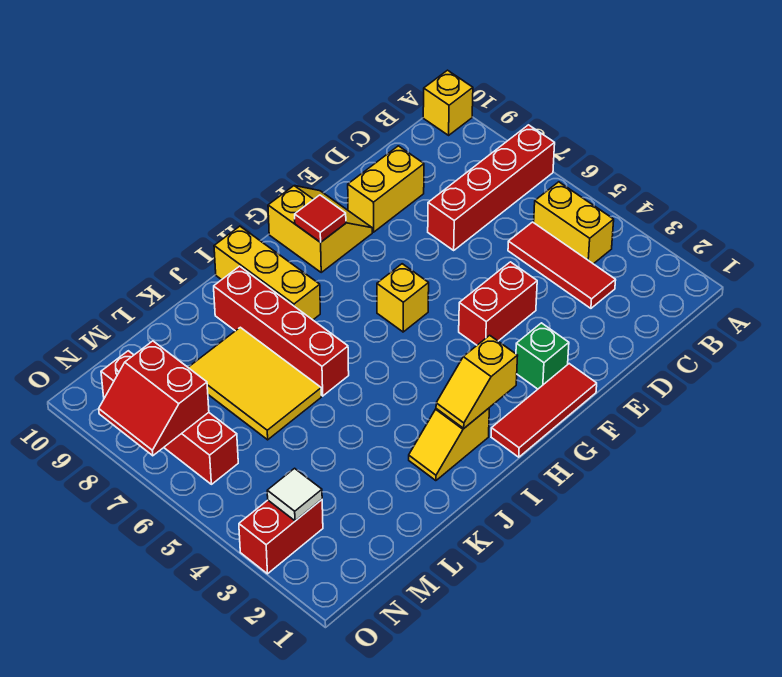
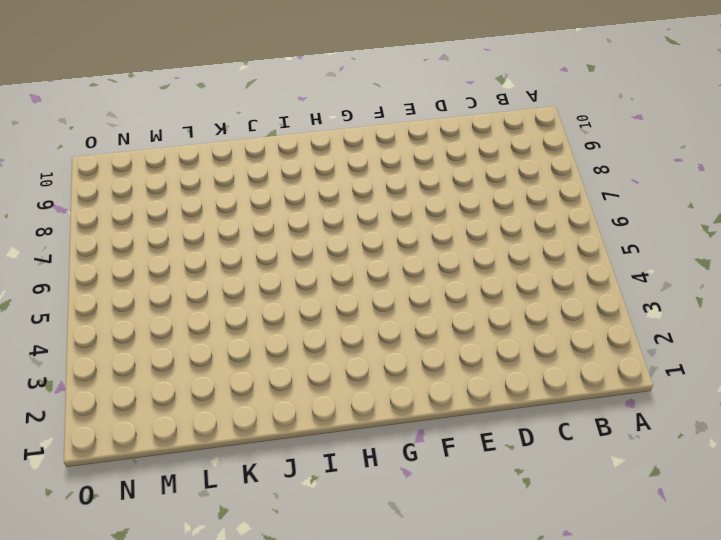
none -> red brick A7:D7 level 1
none -> yellow brick A10 level 1
none -> yellow brick B4:B5 level 1

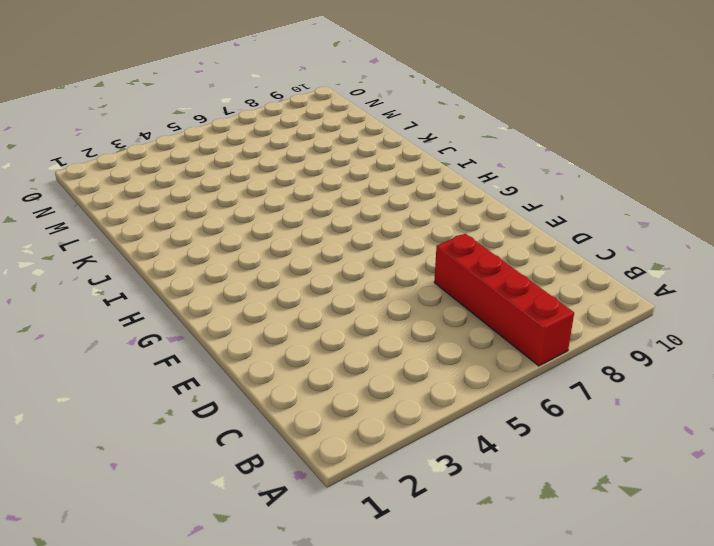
none -> yellow brick A10 level 1
none -> yellow brick B4:B5 level 1
none -> red tile C3:C5 level 1

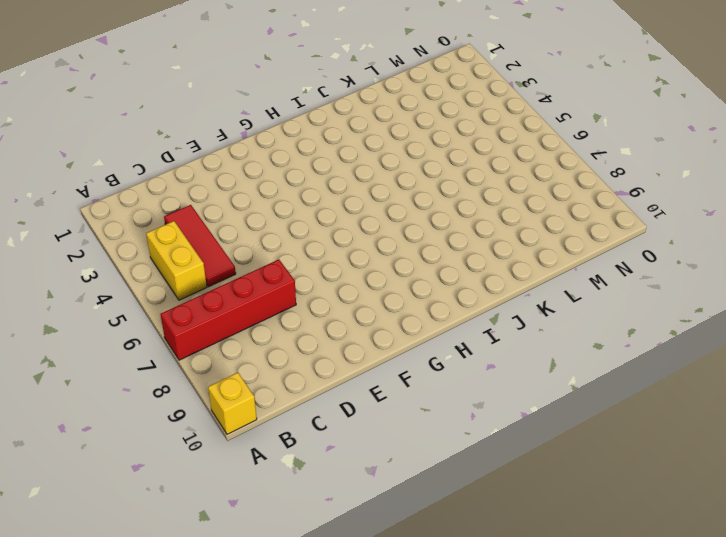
none -> yellow brick D9:E9 level 1
none -> red brick E4:F4 level 1
none -> red tile F1:H1 level 1

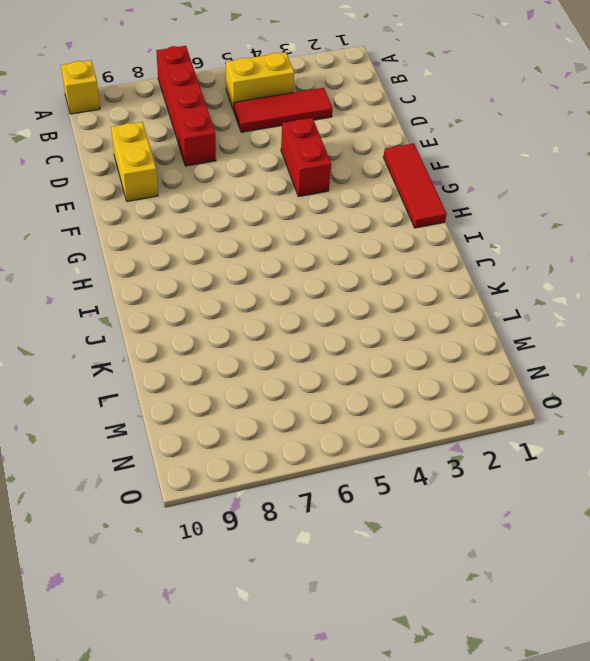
none -> green brick F2 level 1
none -> yellow slope F9:G10 level 1 top G
none -> yellow brick G6 level 1

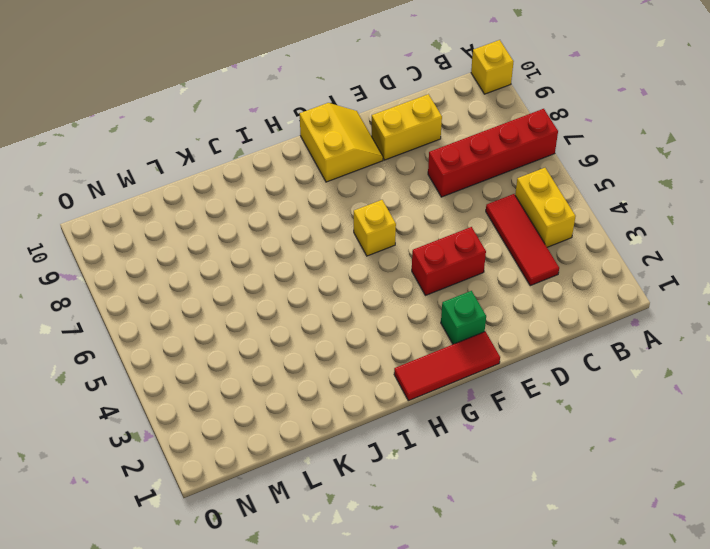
none -> yellow slope I2:J2 level 1 top I
none -> yellow brick I8:I10 level 1
none -> red brick J6:J9 level 1

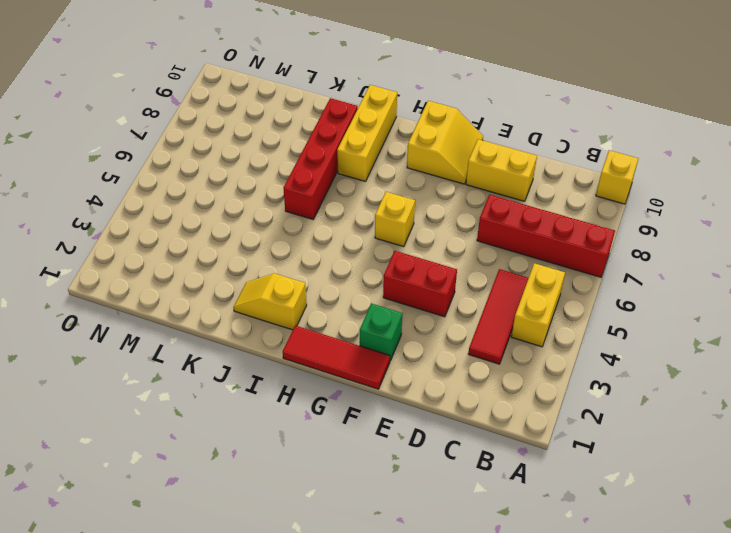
none -> yellow tile K6:L8 level 1
none -> red brick N3:O3 level 1
none -> red brick N6:N9 level 1

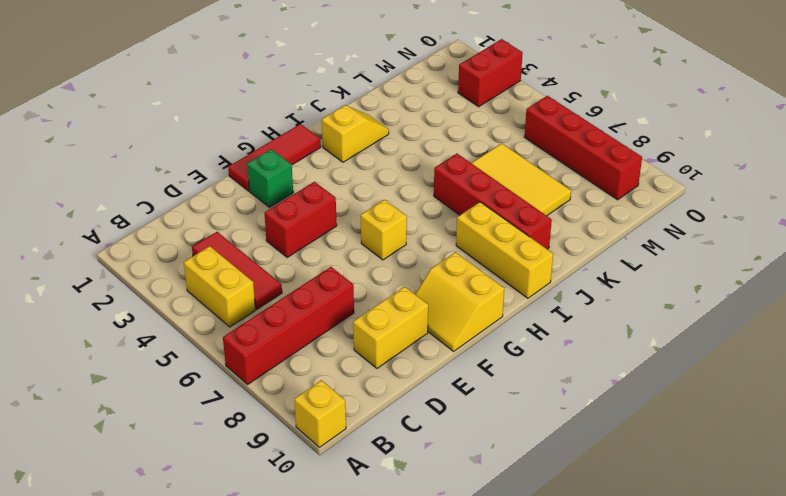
none -> red tile G9 level 2
none -> yellow slope H2:I2 level 2 top H
none -> white tile N3 level 2

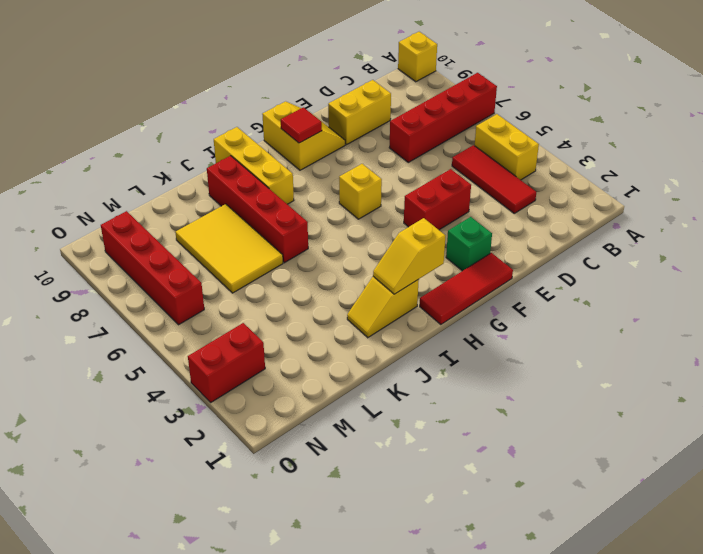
none -> white tile N3 level 2
none -> red slope N7:O8 level 2 top N

